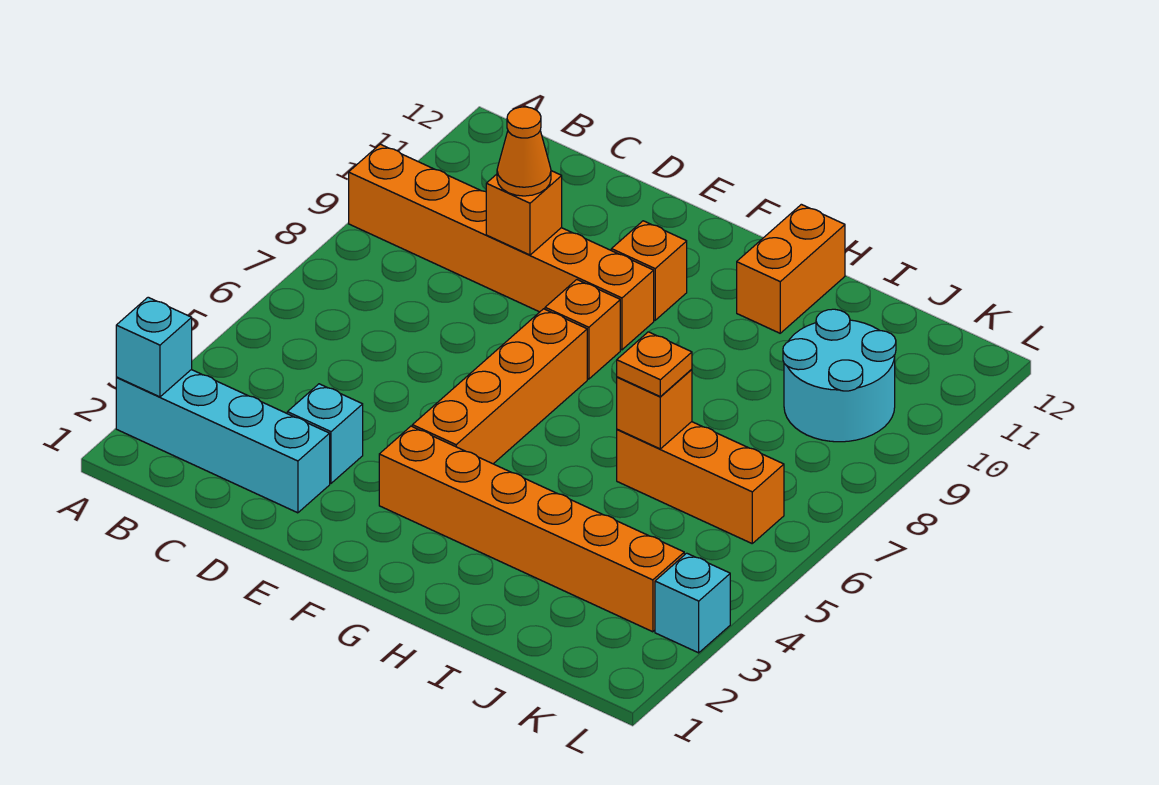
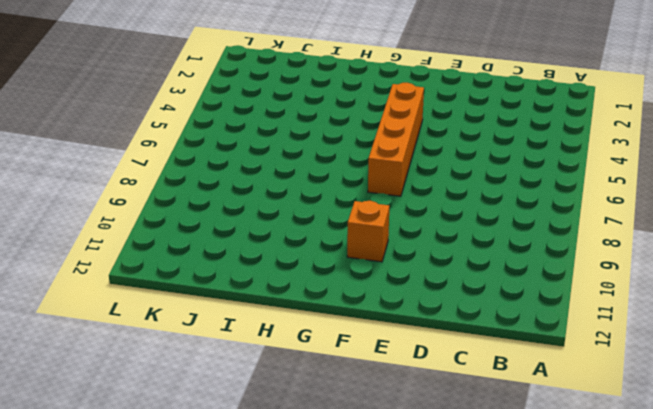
none -> cyan brick A2:D2 level 1
none -> orange brick A9:F9 level 1
none -> cyan brick D3 level 1

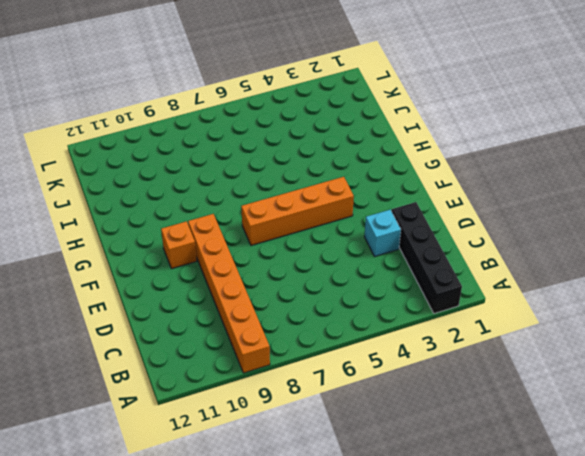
black brick A2:D2 level 1 -> cyan brick A2:D2 level 1
none -> orange brick F3:K3 level 1
none -> orange brick F8 level 1
none -> orange brick H11:H12 level 1

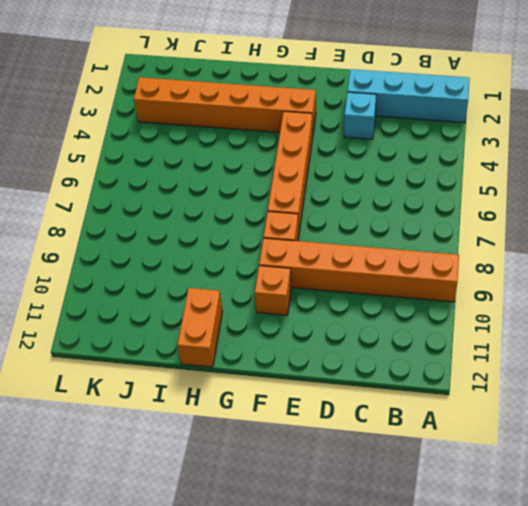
none -> orange brick I6:K6 level 1
none -> cyan round brick J9:K10 level 1
none -> cyan brick L3 level 1

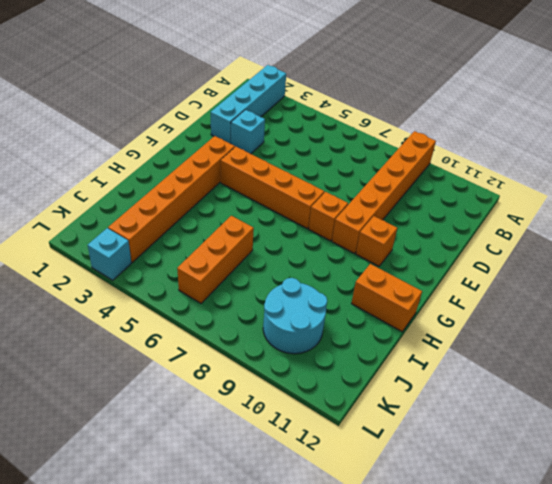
none -> cyan brick A2 level 2
none -> orange brick D9 level 2
none -> orange brick I6 level 2

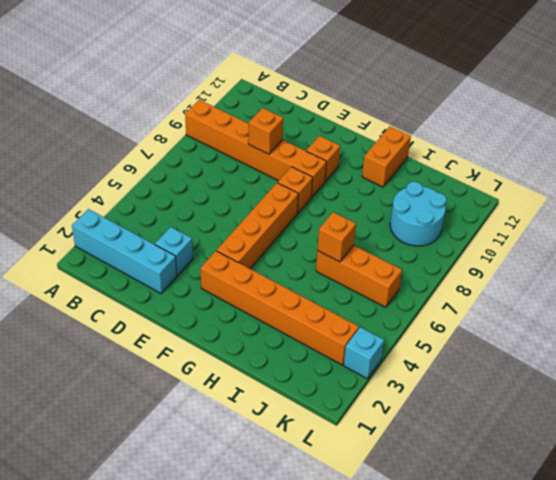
none -> cyan brick A2 level 2
none -> orange cone D9 level 3
none -> orange plate I6 level 3

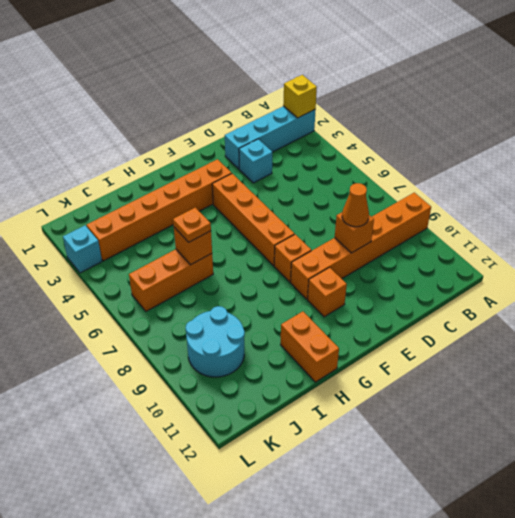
yellow brick A2 level 2 -> cyan brick A2 level 2

